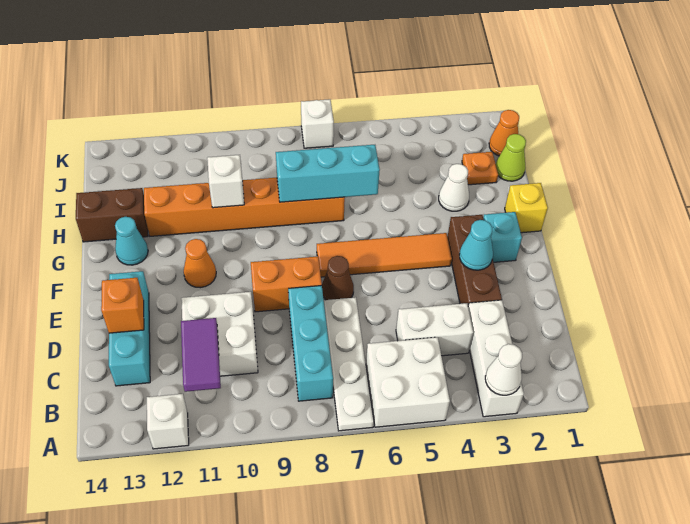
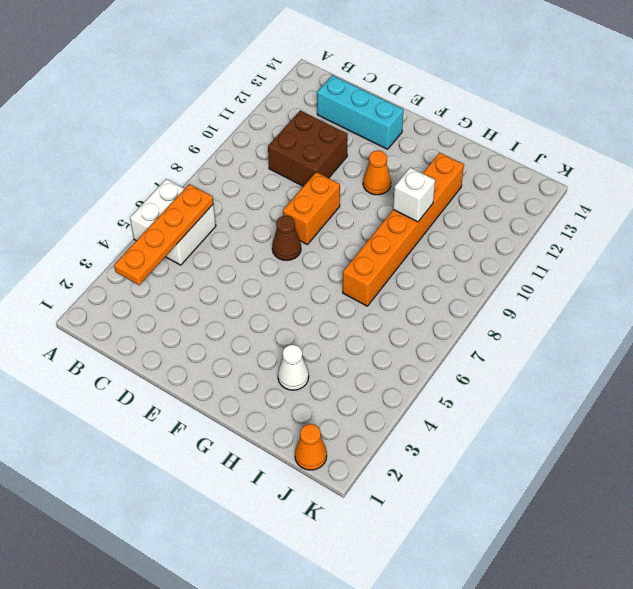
orange plate B3:B6 level 2 -> none
brown brick C10:D11 level 1 -> white brick C10:D11 level 1
none -> white brick A3:C3 level 1
none -> white plate A7:D7 level 1
none -> white brick A12 level 1

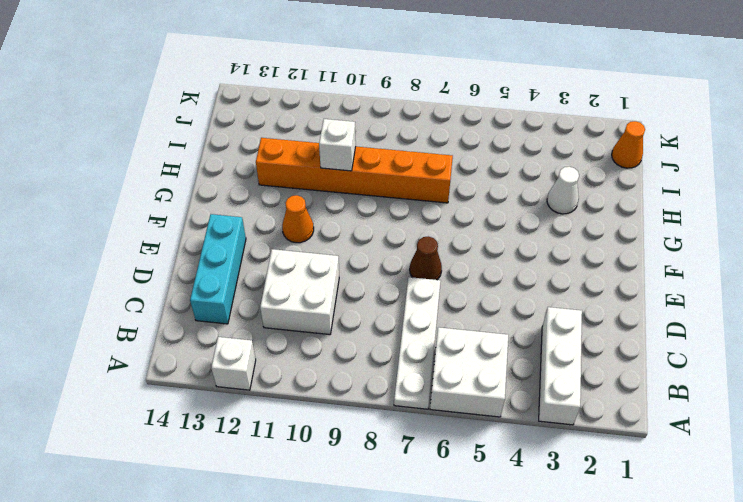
none -> cyan brick B8:D8 level 1
none -> white brick C4:C5 level 1
none -> brown brick D3:F3 level 1

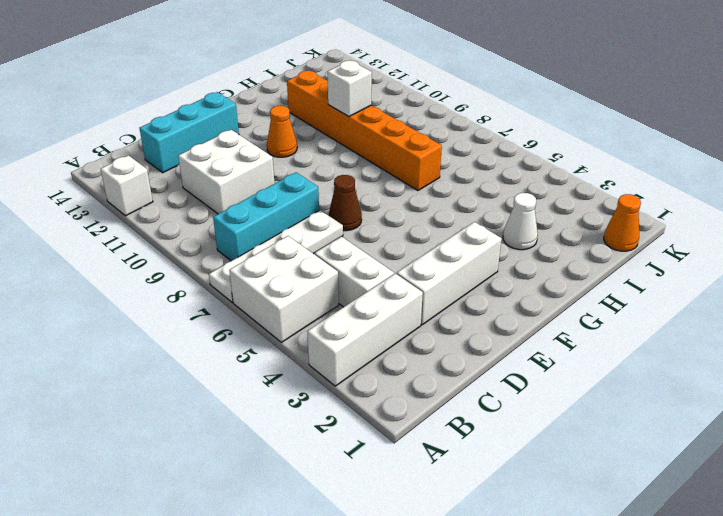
white brick D3:F3 level 1 -> brown brick D3:F3 level 1
none -> orange brick E8:E9 level 1
none -> cyan brick F2 level 1
none -> orange tile F4:F7 level 1

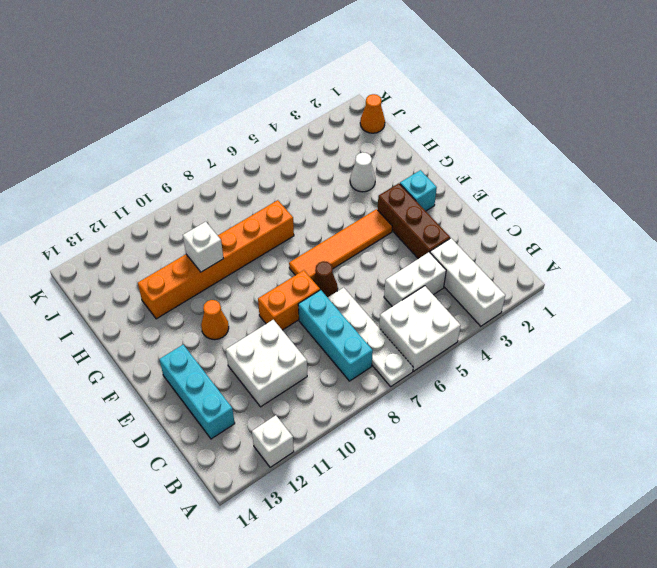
none -> yellow brick G1 level 1
none -> cyan cone G13 level 1
none -> brown brick H13:H14 level 1

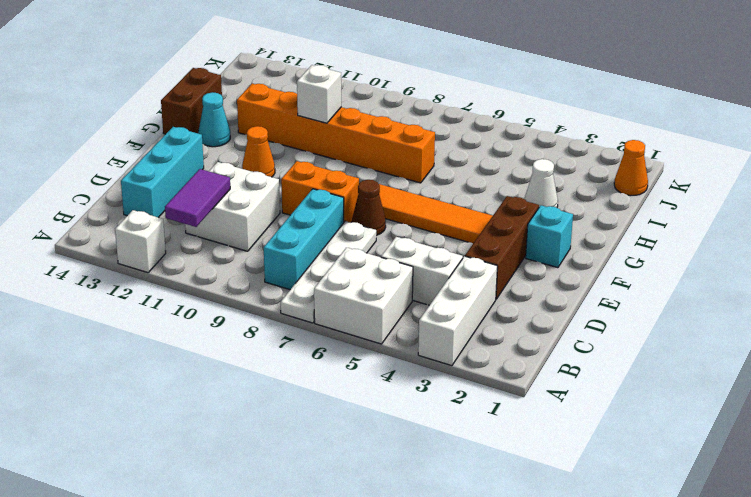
brown brick G14:H14 level 1 -> brown brick H13:H14 level 1
none -> yellow brick G1 level 1
none -> lime cone I1 level 1
none -> orange plate I2 level 1

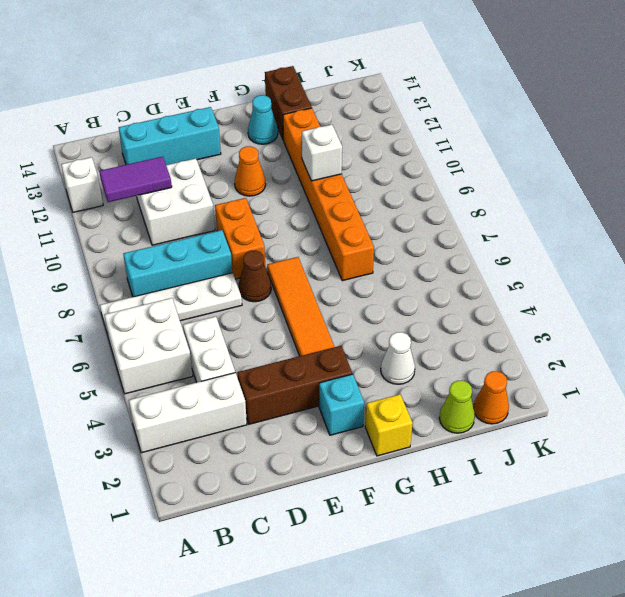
none -> orange plate I2 level 1
none -> white brick K7 level 1
none -> white cone A3 level 2

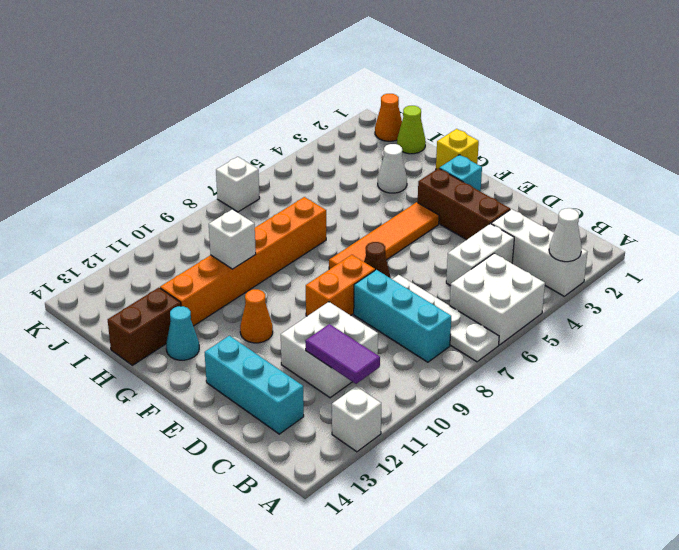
none -> orange plate I2 level 1
none -> orange brick D13 level 2
none -> cyan cone E3 level 2

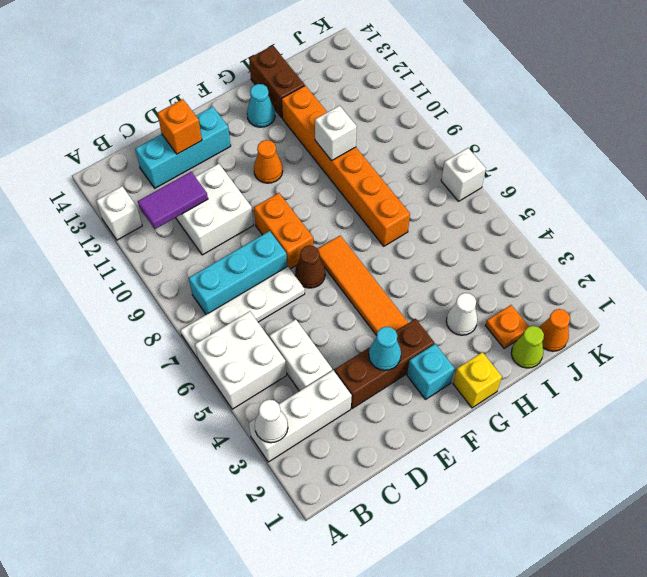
none -> cyan brick H6:H8 level 2

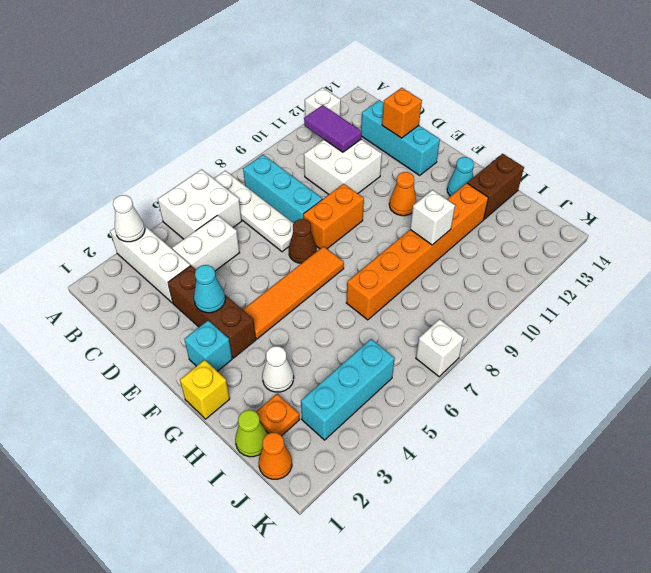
cyan brick J3:J5 level 1 -> cyan brick H6:H8 level 2

